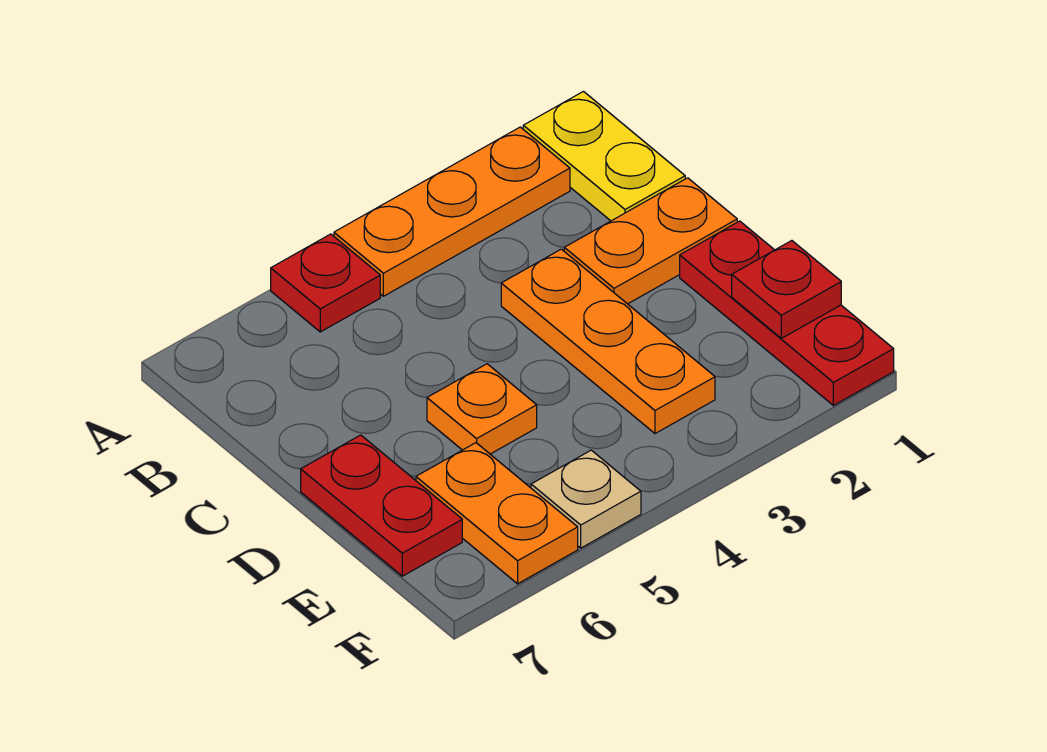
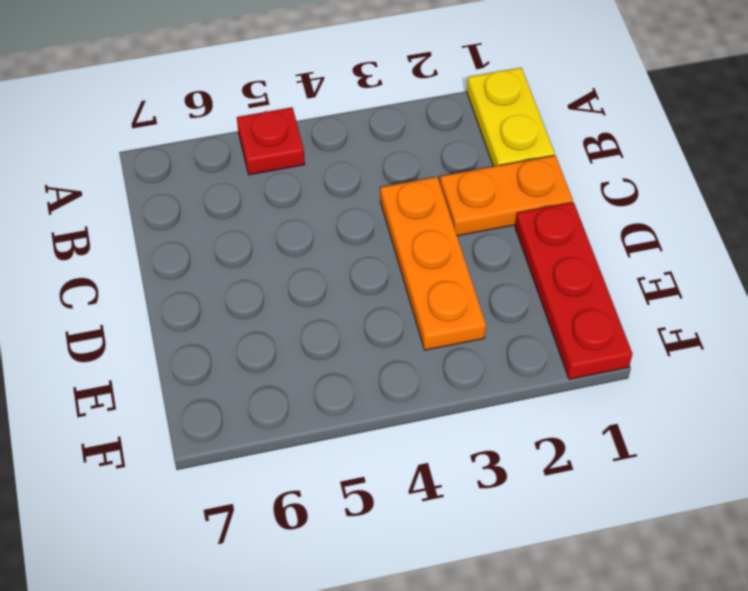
none -> orange plate A2:A4 level 1
none -> orange plate D5 level 1

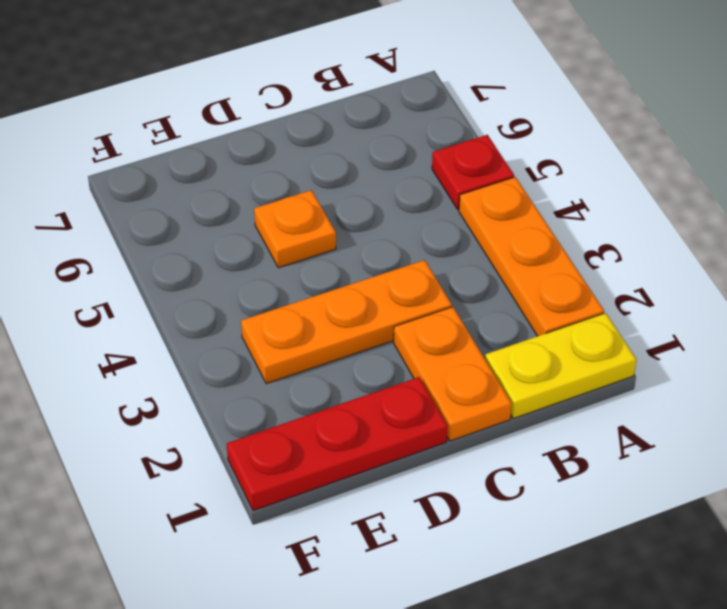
none -> red plate D7:E7 level 1
none -> orange plate E6:F6 level 1

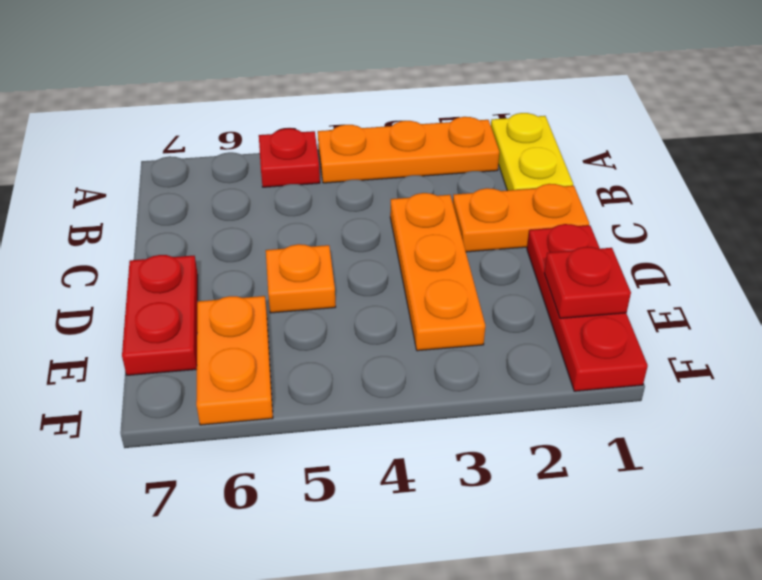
none -> tan plate F5 level 1

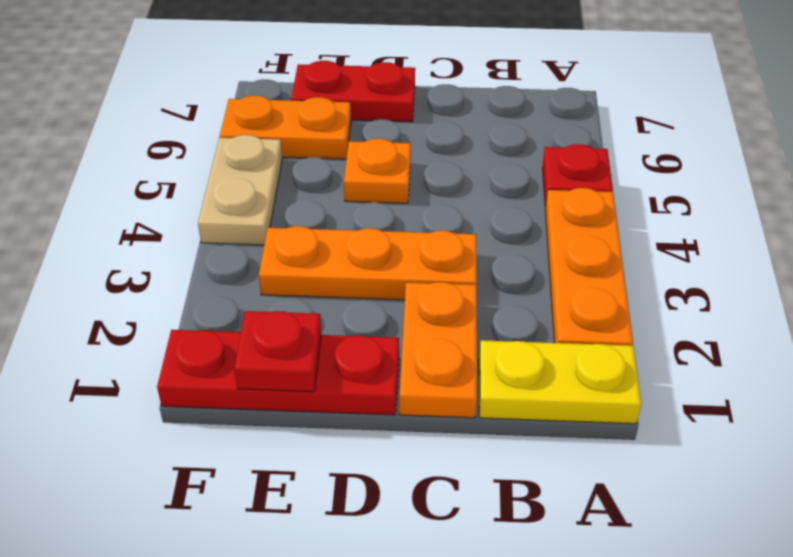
tan plate F4:F5 level 1 -> tan plate F5 level 1

